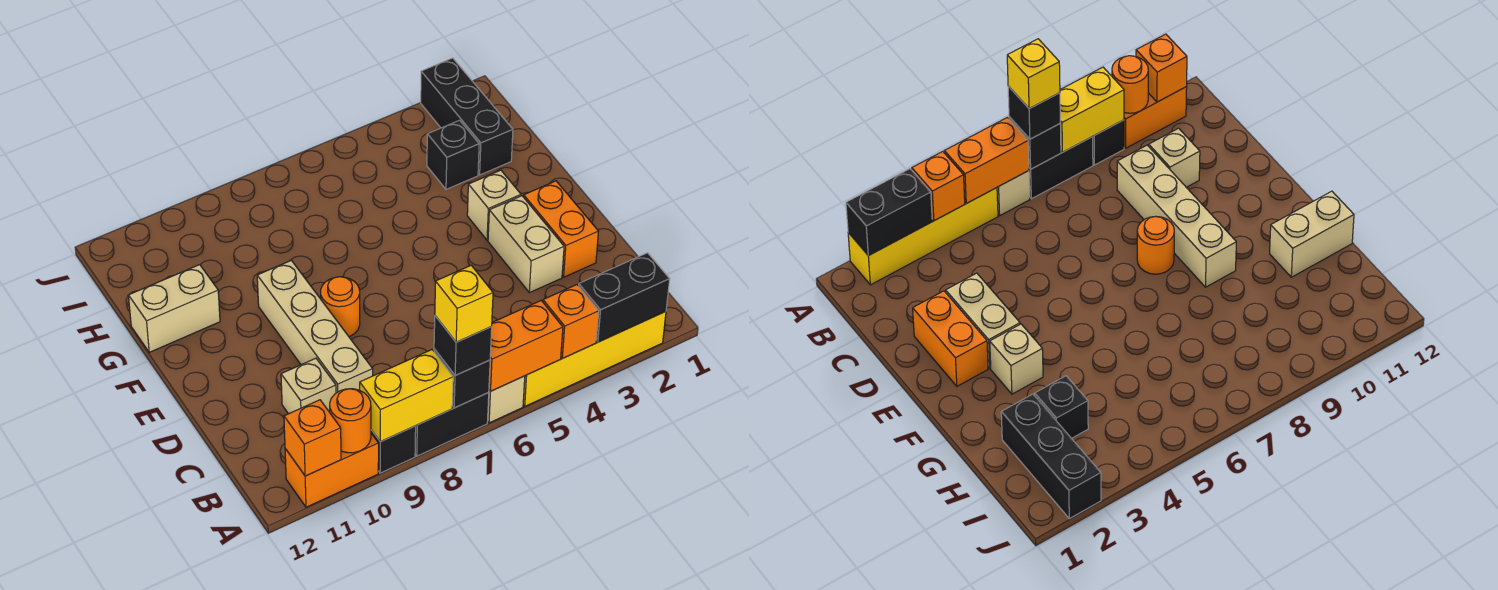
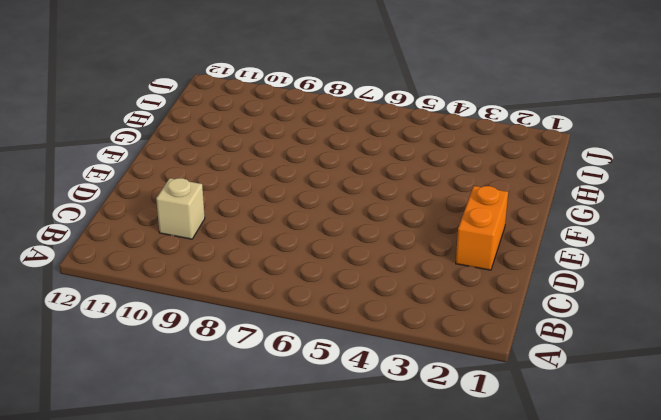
none -> yellow brick A2:A5 level 1
none -> tan brick A6 level 1
none -> black brick A7:A8 level 1

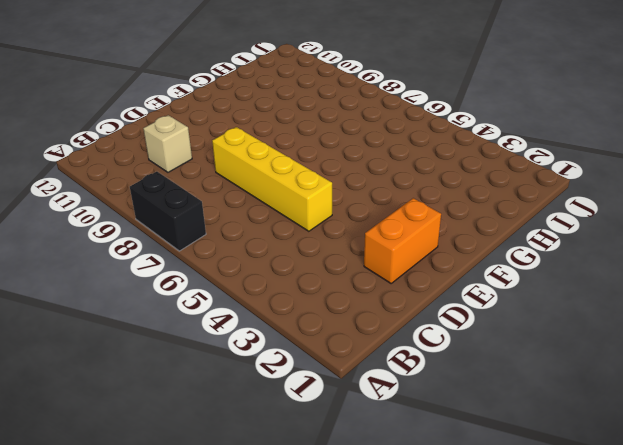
yellow brick D5:D8 level 1 -> yellow brick A2:A5 level 1
none -> tan brick A6 level 1
none -> black brick A9 level 1
none -> orange brick A10:A11 level 1

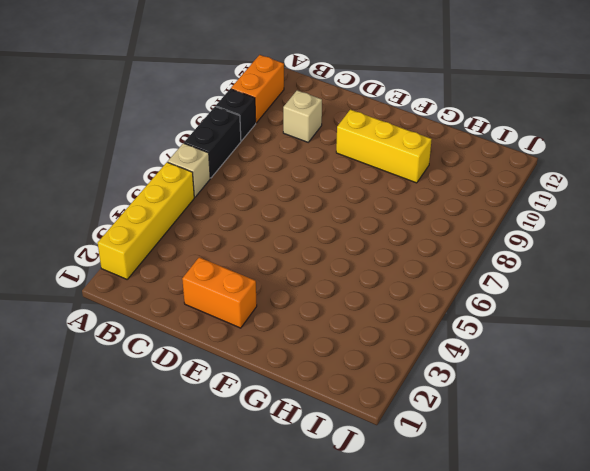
yellow brick E10:G10 level 1 -> none
none -> tan brick C9:F9 level 1
none -> tan brick D3:E3 level 1
none -> orange round brick E8 level 1

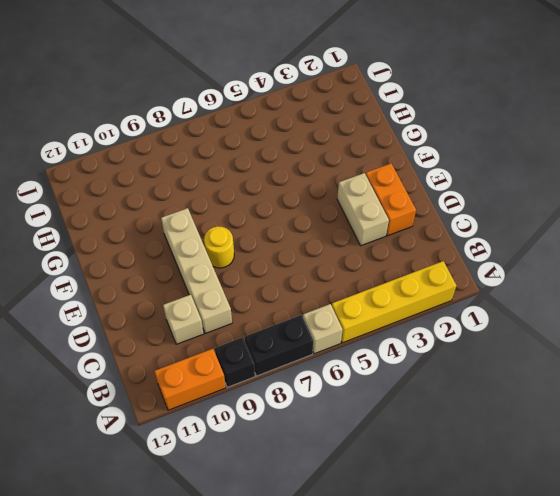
yellow round brick E8 level 1 -> orange round brick E8 level 1
none -> tan brick F3 level 1
none -> tan brick G11:G12 level 1
none -> black brick H2:J2 level 1

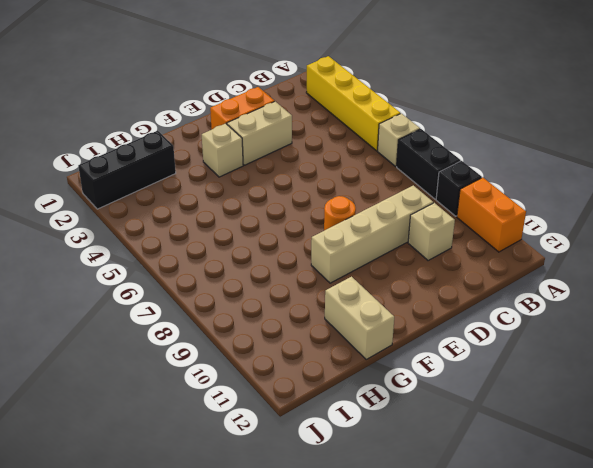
none -> black brick H3 level 1
none -> black brick A2:A3 level 2
none -> orange brick A4 level 2

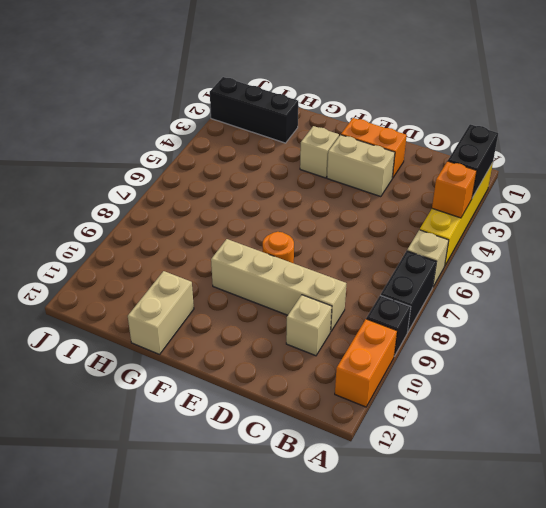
none -> black brick H3 level 1
none -> orange brick A5:A6 level 2
none -> black brick A7 level 2

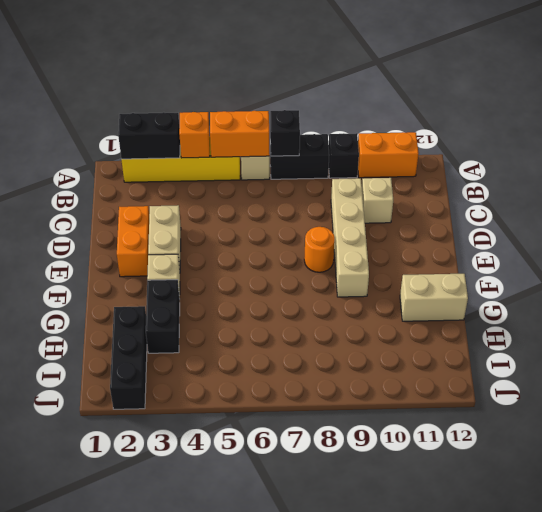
black brick G3:H3 level 1 -> black brick H3 level 1
none -> yellow brick A8:A9 level 2
none -> orange round brick A10 level 2
none -> orange brick A11 level 2

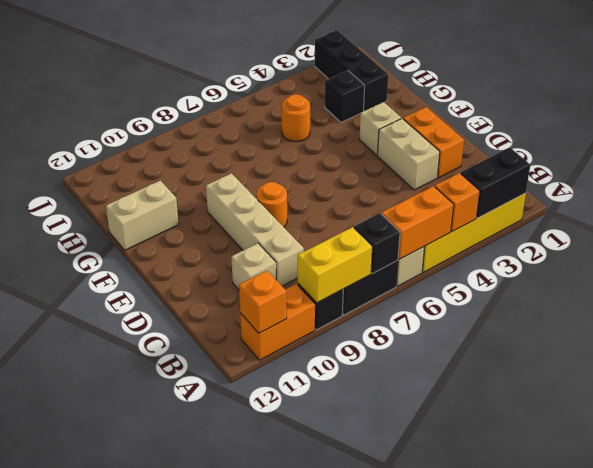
orange round brick H5 level 1 -> orange round brick A10 level 2
none -> black brick A7 level 3
none -> yellow brick A7 level 4

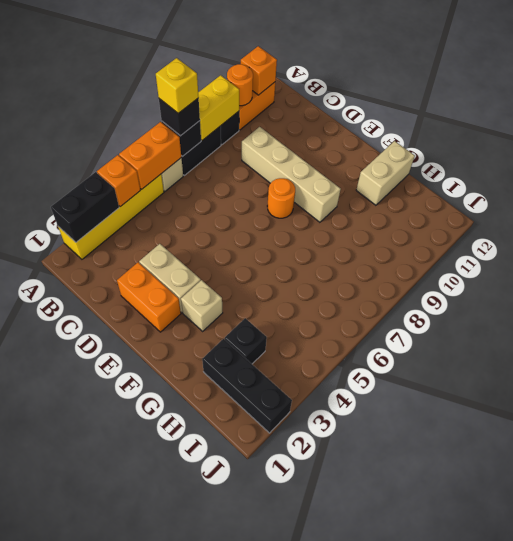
none -> tan brick C10 level 1

